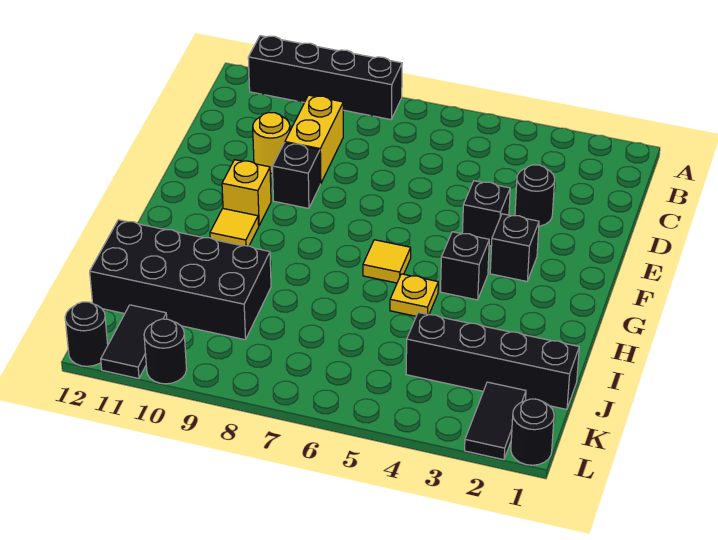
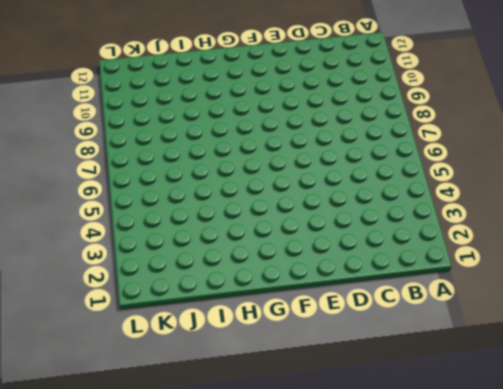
none -> black brick A8:A11 level 1
none -> yellow brick C9:D9 level 1
none -> black round brick D3 level 1

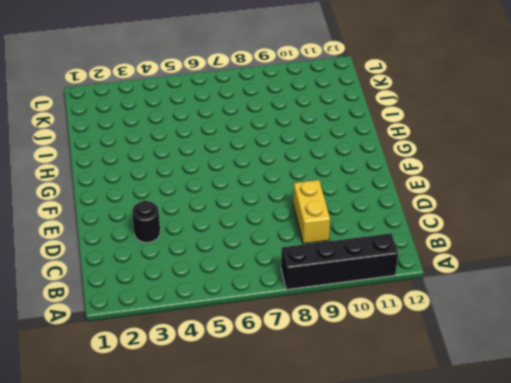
none -> yellow round brick D10 level 1
none -> black brick E4 level 1
none -> black brick E9 level 1

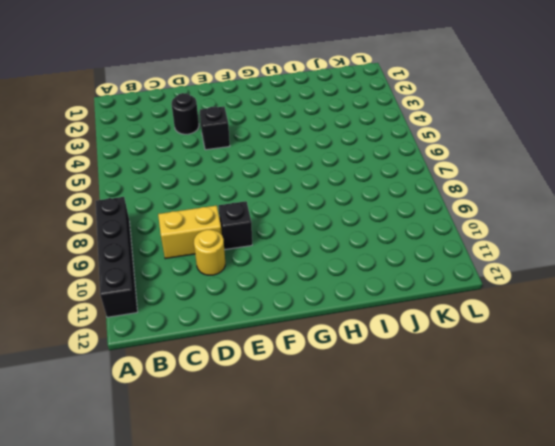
none -> black brick F3 level 1
none -> yellow brick F10 level 1
none -> black brick G4 level 1

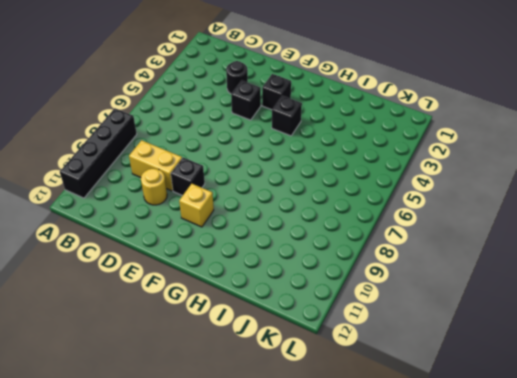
none -> yellow tile G6 level 1
none -> yellow tile G10 level 1
none -> yellow plate H5 level 1

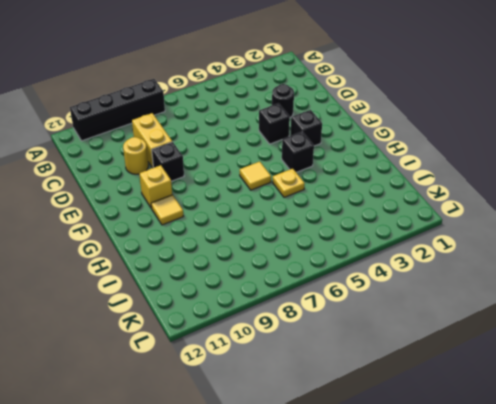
none -> black brick I9:J12 level 1
none -> black brick J1:J4 level 1
none -> black tile K2:L2 level 1

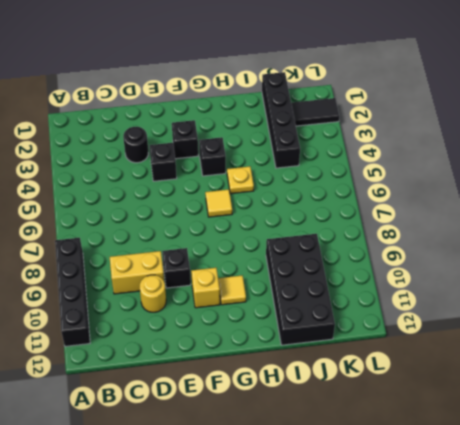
none -> black tile K11:L11 level 1
none -> black round brick L1 level 1
none -> black round brick L10 level 1

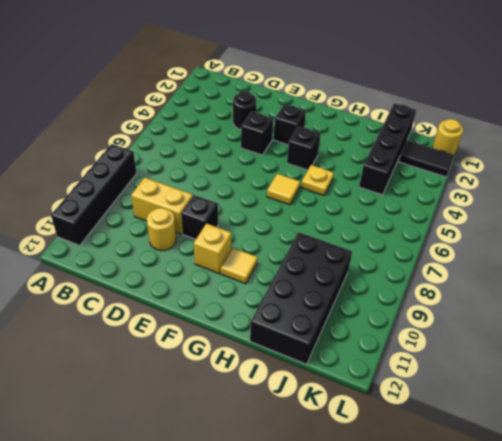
yellow round brick L1 level 1 -> black round brick L1 level 1
none -> black tile K11:L11 level 1
none -> black round brick L10 level 1
none -> black round brick L12 level 1

